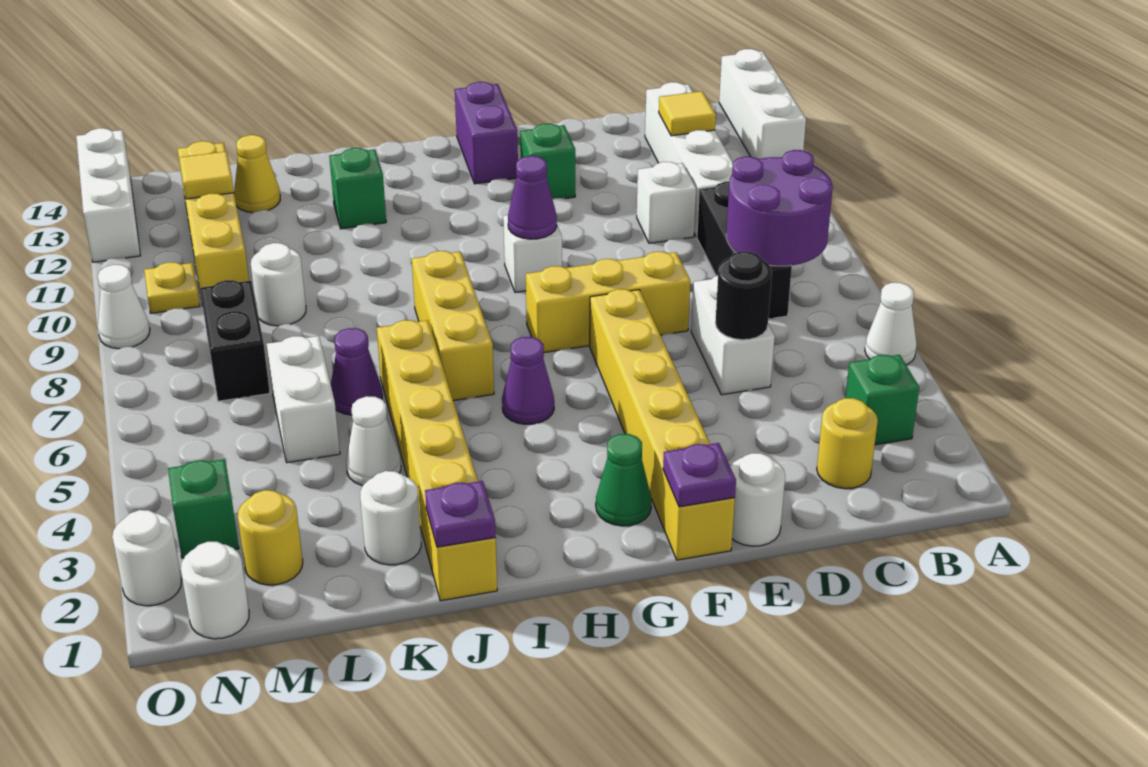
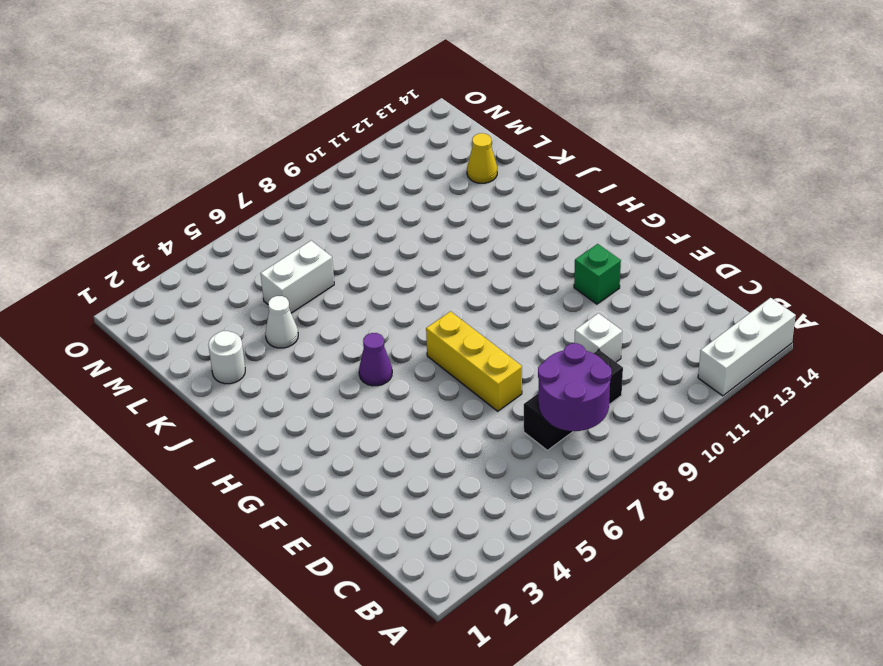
none -> white cone A5 level 1
none -> green brick B3 level 1
none -> yellow round brick C2 level 1
none -> white brick C10:C13 level 1

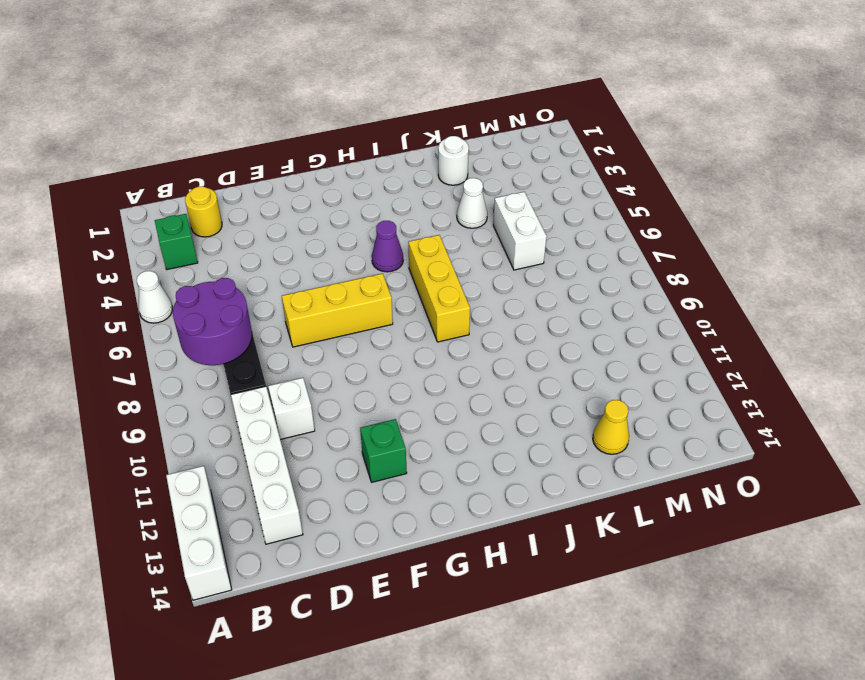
none -> white brick D5:D6 level 1
none -> white round brick E1 level 1
none -> yellow brick F1:F6 level 1
none -> green cone G2 level 1

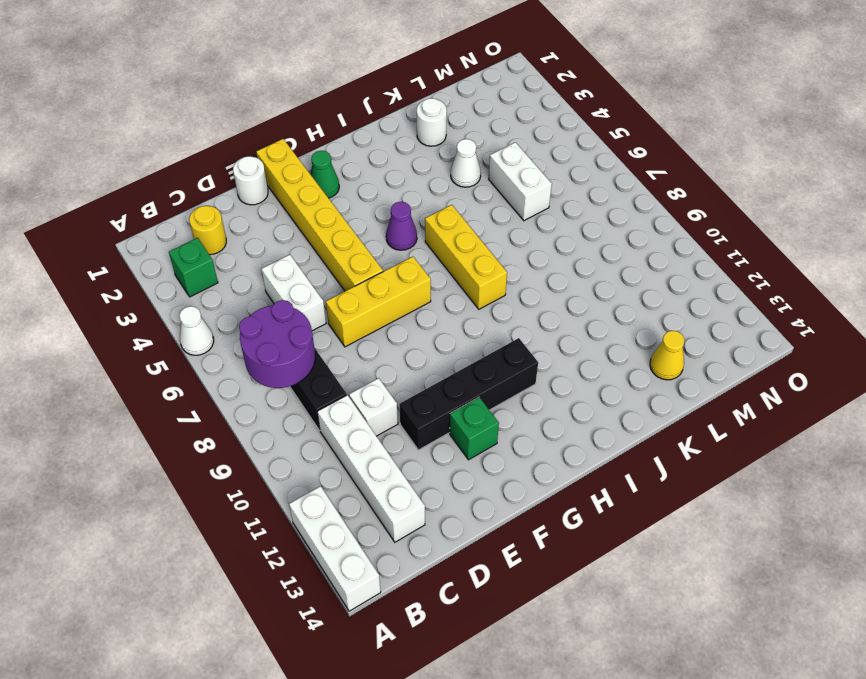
black brick E11:H11 level 1 -> none
none -> white brick G9 level 1
none -> purple brick G13:G14 level 1
none -> yellow brick J1:J6 level 1
none -> green brick J12 level 1

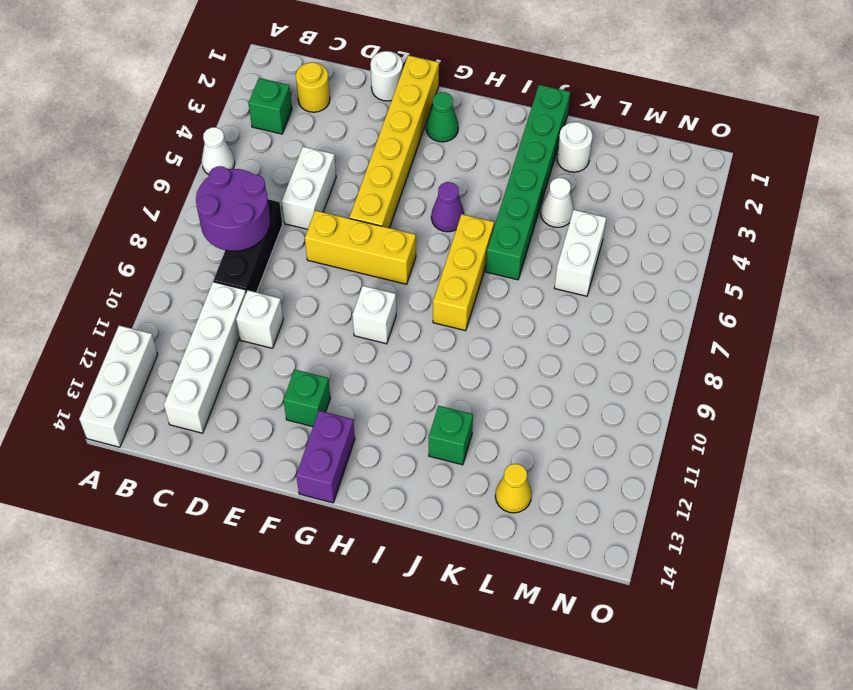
green brick J1:J6 level 1 -> yellow brick J1:J6 level 1
none -> purple cone K6 level 1
none -> white round brick L9 level 1
none -> yellow round brick M2 level 1
none -> black brick M7:M8 level 1

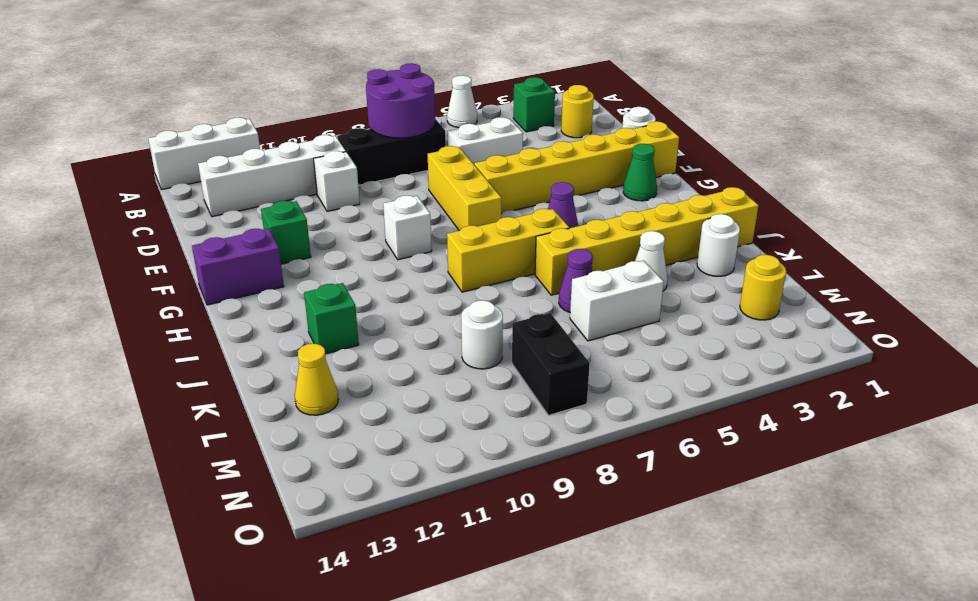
black brick M8:N8 level 1 -> black brick M7:M8 level 1
none -> yellow brick M10:M13 level 1
none -> white round brick N1 level 1
none -> green brick N3 level 1
none -> yellow plate N10 level 1

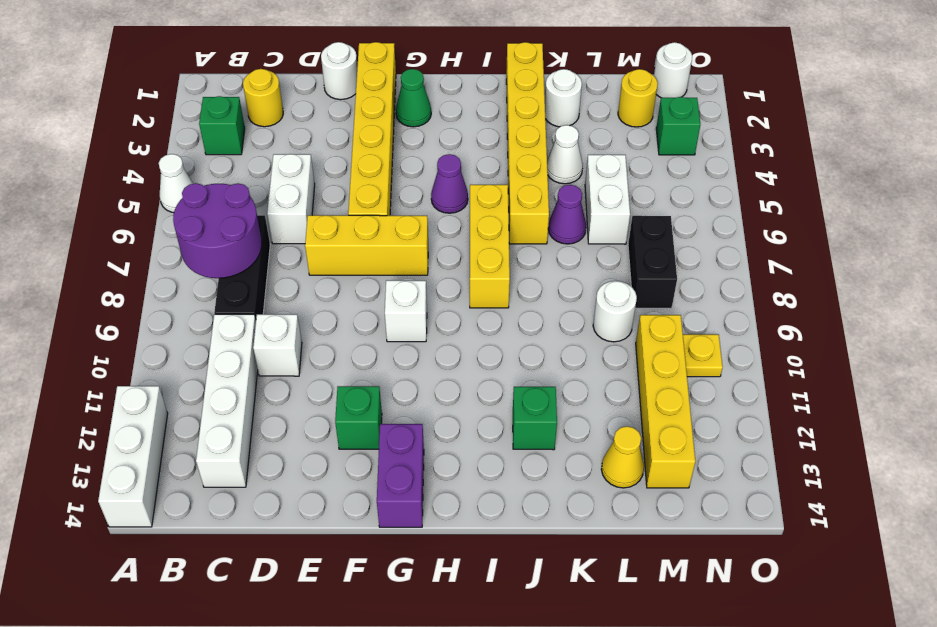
none -> white round brick O2 level 1
none -> white cone O9 level 1
none -> white brick O12:O14 level 1
none -> yellow tile C12 level 2

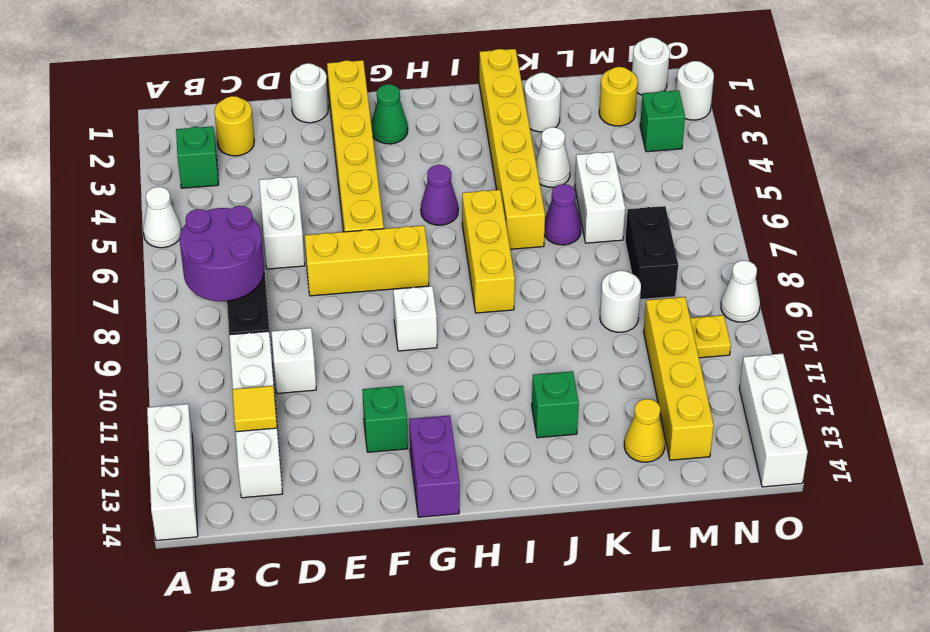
none -> black round brick D5 level 2
none -> purple plate F1 level 2
none -> purple cone G9 level 2
none -> purple plate J1 level 2

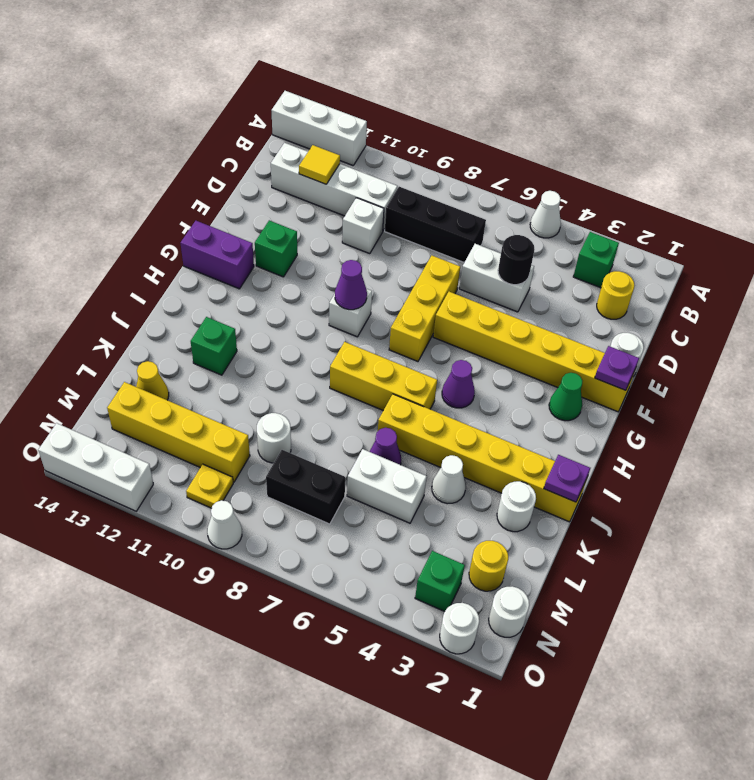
none -> purple round brick B7:C8 level 2
none -> yellow tile M12 level 2

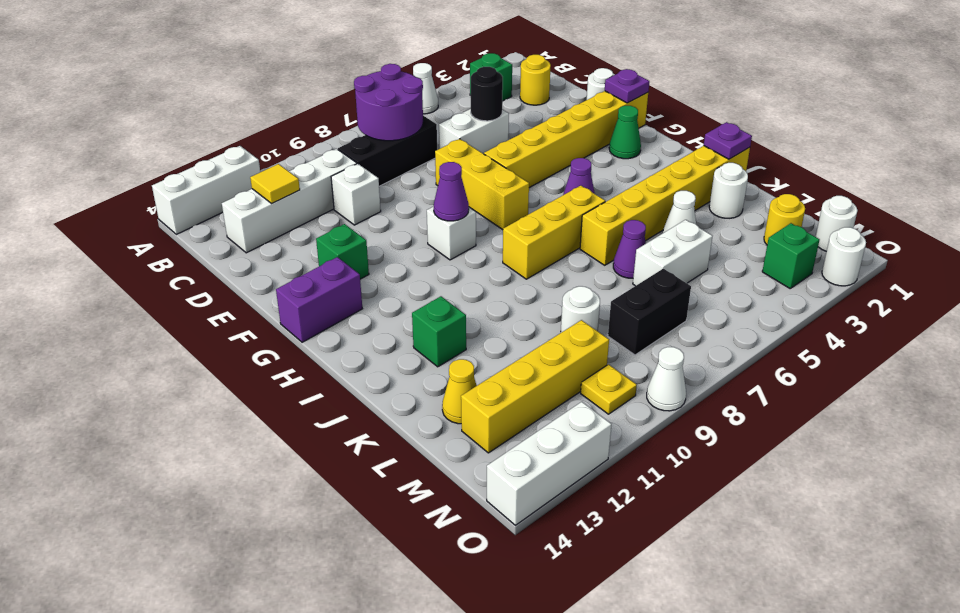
none -> yellow tile M12 level 2

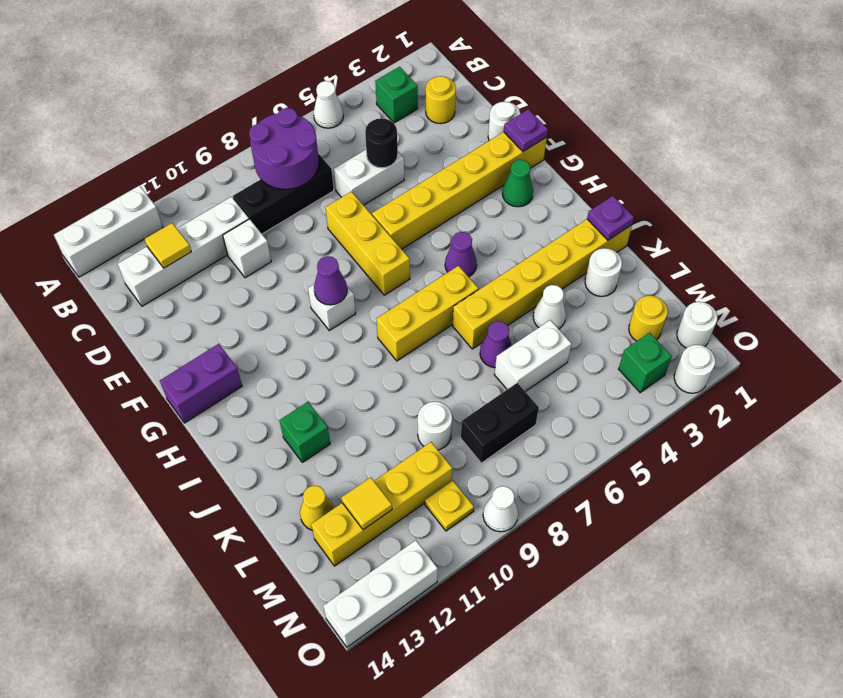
none -> green brick F12 level 1

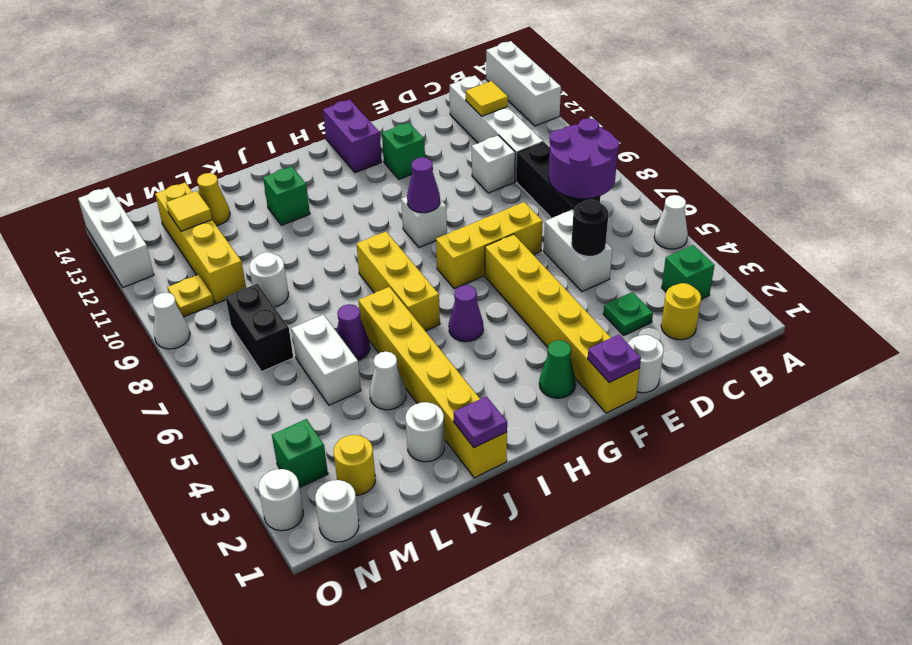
green plate D3 level 1 -> none

